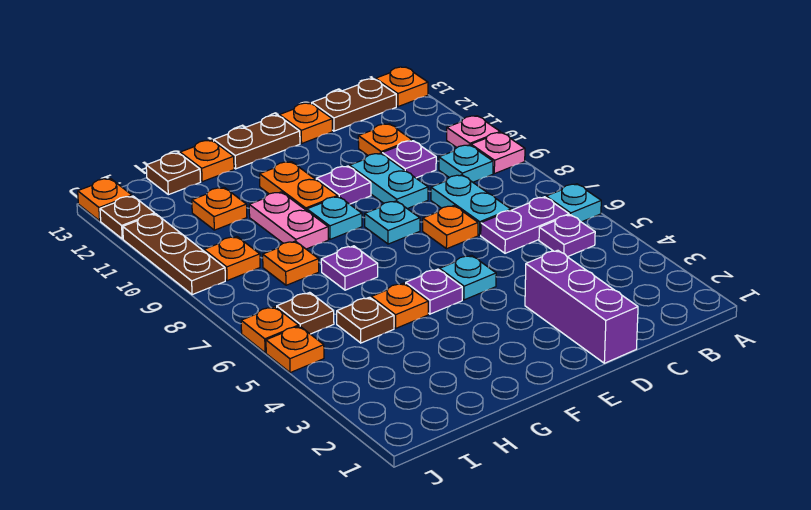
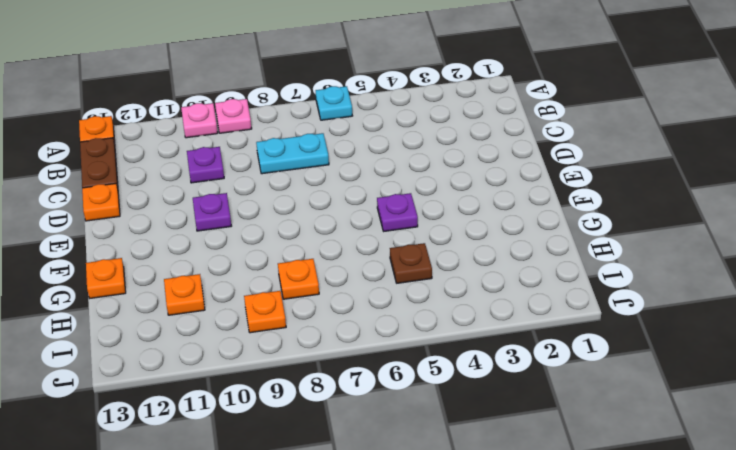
none -> purple plate B5 level 1
none -> purple plate B6:C6 level 1
none -> cyan plate B9 level 1
none -> orange plate C11 level 1

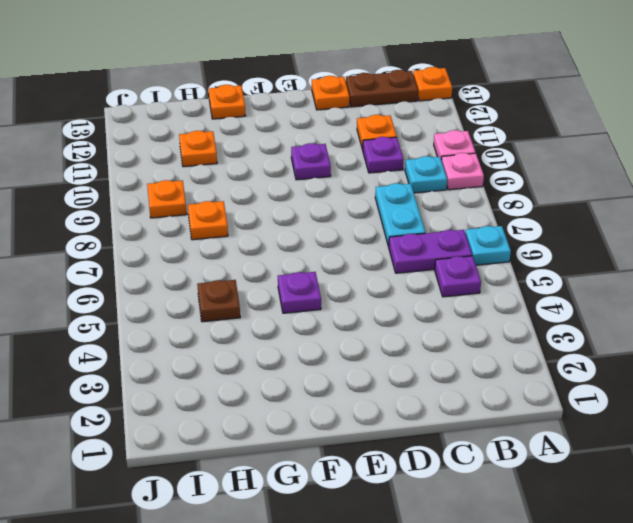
none -> purple brick D1:D3 level 1
none -> orange plate D7 level 1
none -> cyan plate D9:D10 level 1
none -> cyan plate E5 level 1

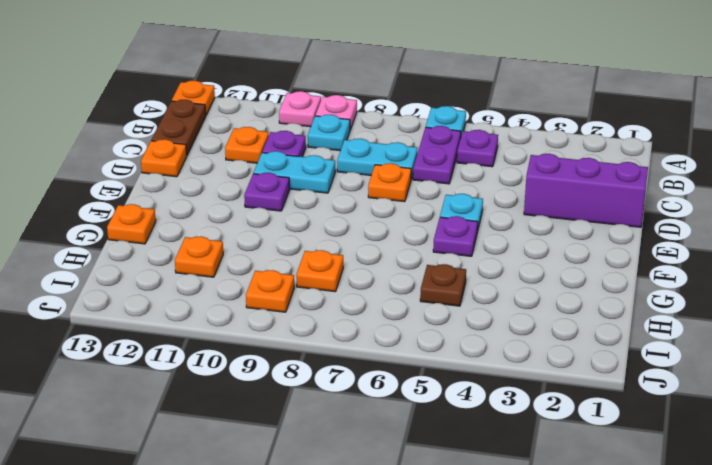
none -> cyan plate E8 level 1
none -> brown plate E13:F13 level 1
none -> cyan plate F9 level 1
none -> orange plate F10:F11 level 1

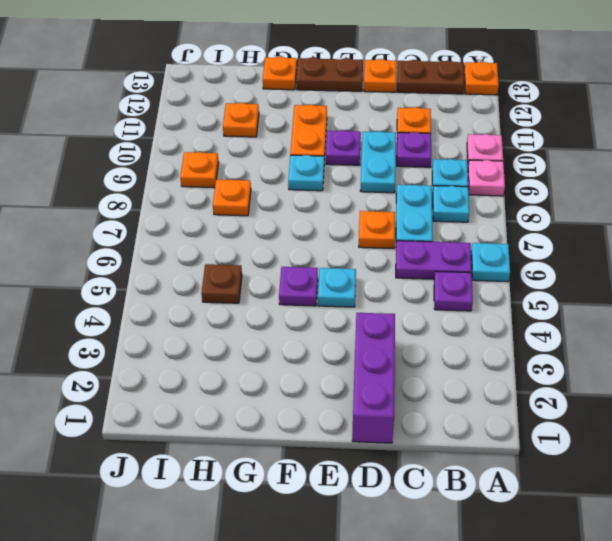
cyan plate B8 level 1 -> cyan plate E8 level 1
none -> orange plate G5 level 1
none -> purple plate G7 level 1
none -> pink plate G9:G10 level 1
none -> brown plate H13 level 1

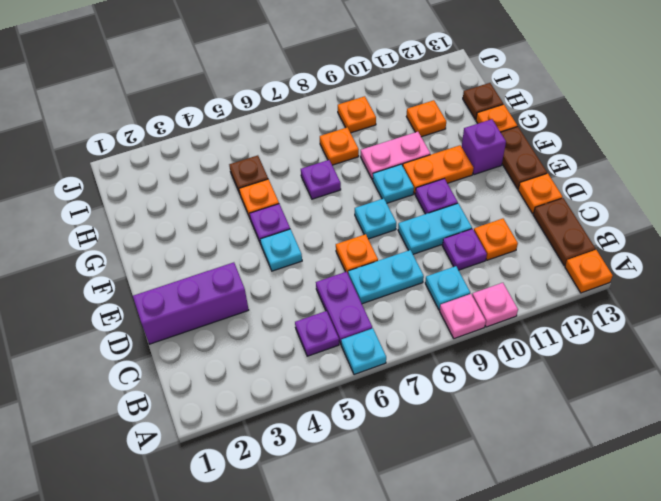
purple brick F12 level 1 -> none
none -> brown plate I6 level 1
none -> orange plate J5 level 1
none -> orange plate J6 level 1
none -> brown plate J9:J11 level 1

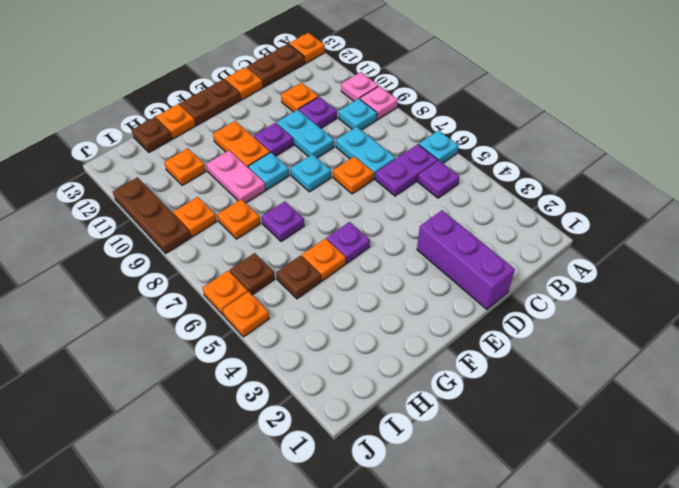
none -> cyan plate E5 level 1
none -> brown plate J12 level 1
none -> orange plate J13 level 1

